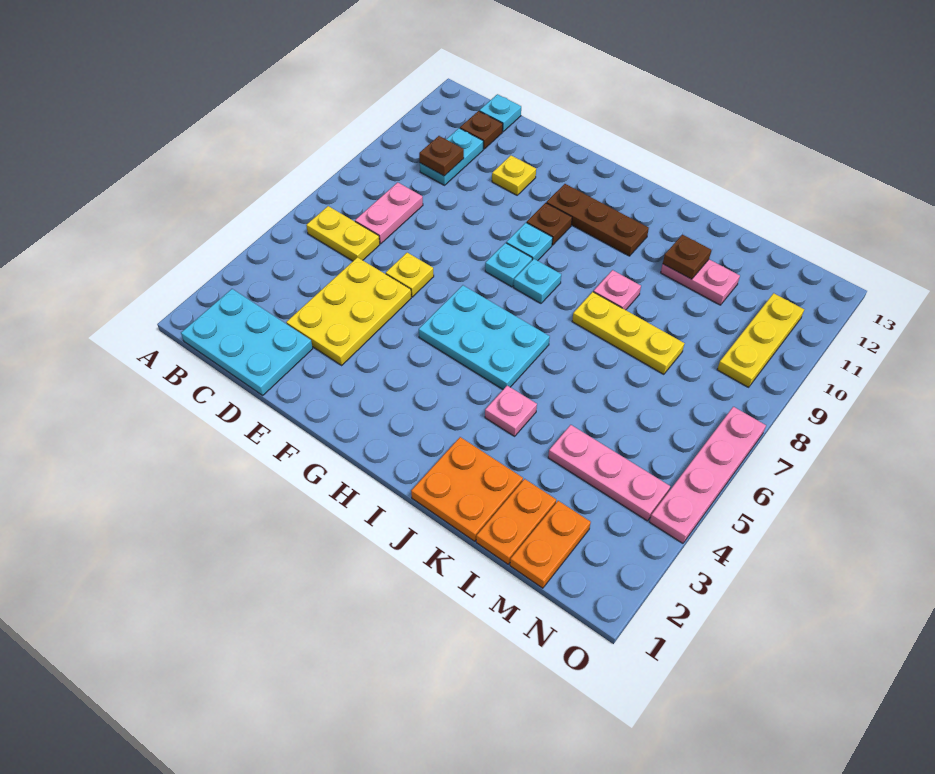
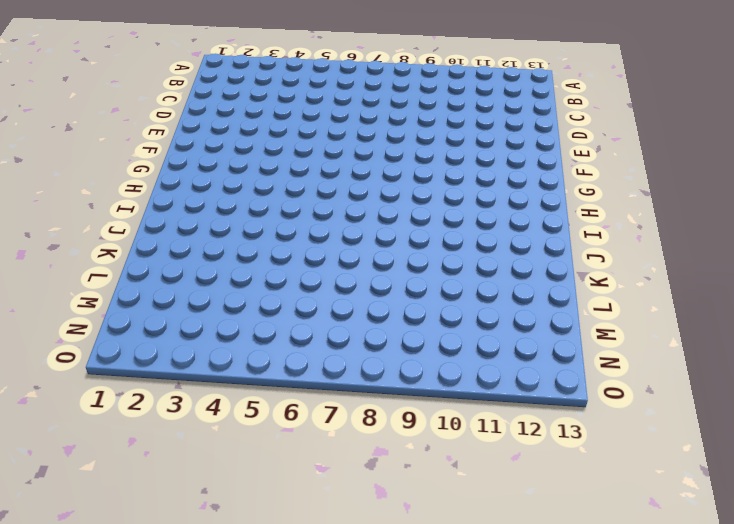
none -> cyan plate B1:D2 level 1
none -> yellow plate B6:C6 level 1
none -> pink plate C7:C8 level 1

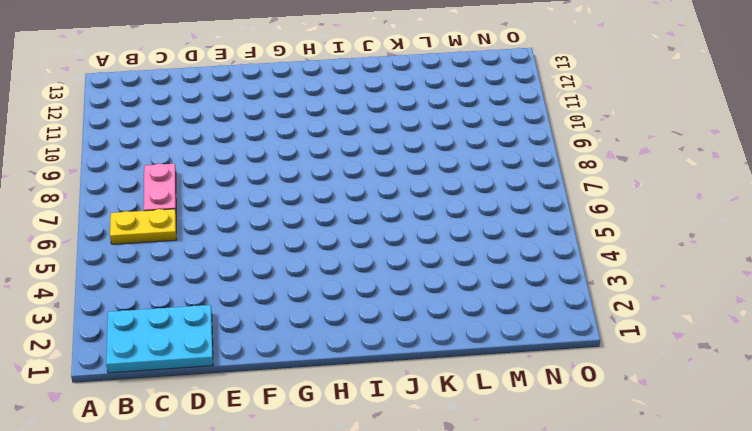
none -> cyan plate C10:C11 level 1
none -> brown plate C12 level 1
none -> cyan plate C13 level 1

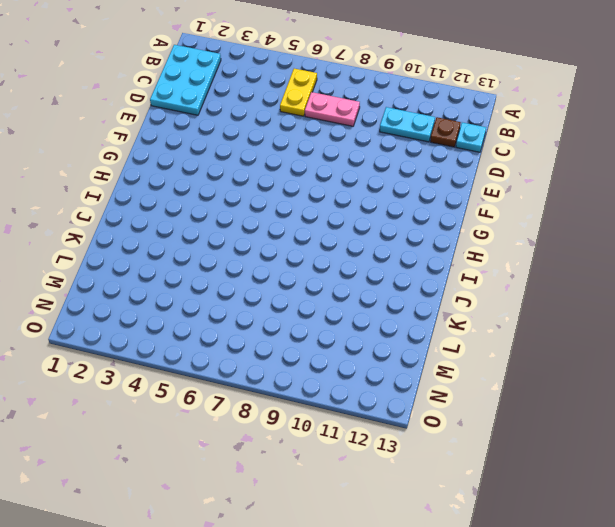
none -> yellow plate D3:E5 level 1
none -> yellow plate E6 level 1
none -> yellow plate E11 level 1

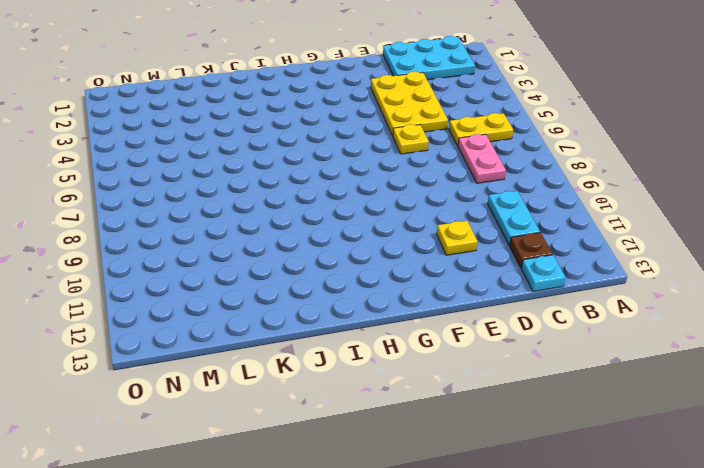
none -> cyan plate G5:I6 level 1
none -> cyan plate G8 level 1
none -> cyan plate G9 level 1

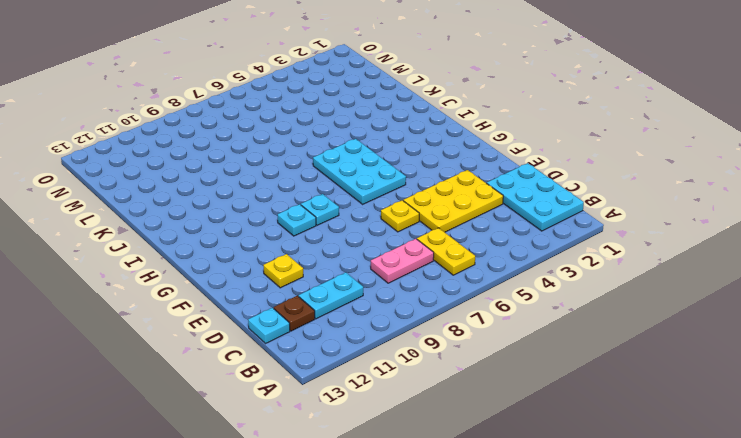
none -> brown plate G10 level 1
none -> brown plate G11:I11 level 1
none -> cyan plate H8 level 1

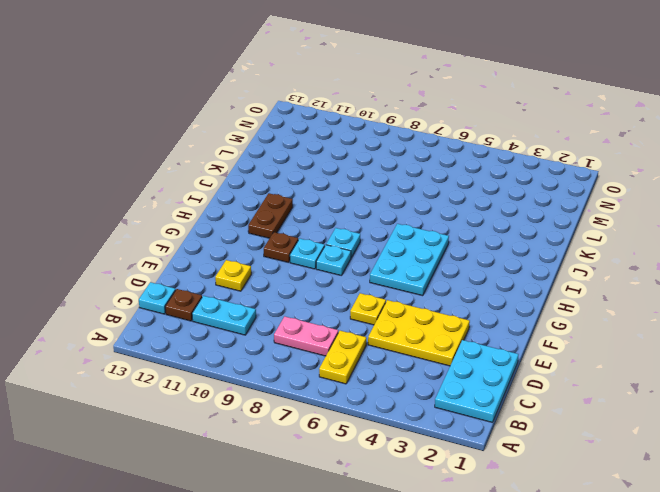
brown plate H11:I11 level 1 -> brown plate G11:I11 level 1
none -> orange plate J1:K2 level 1
none -> pink plate J4 level 1
none -> yellow plate J8:L8 level 1

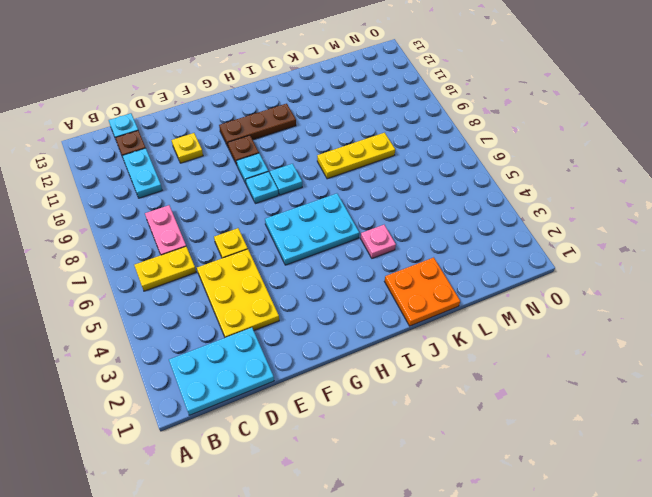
none -> pink plate J9 level 1
none -> pink plate K11:L11 level 1
none -> orange plate L1:L2 level 1

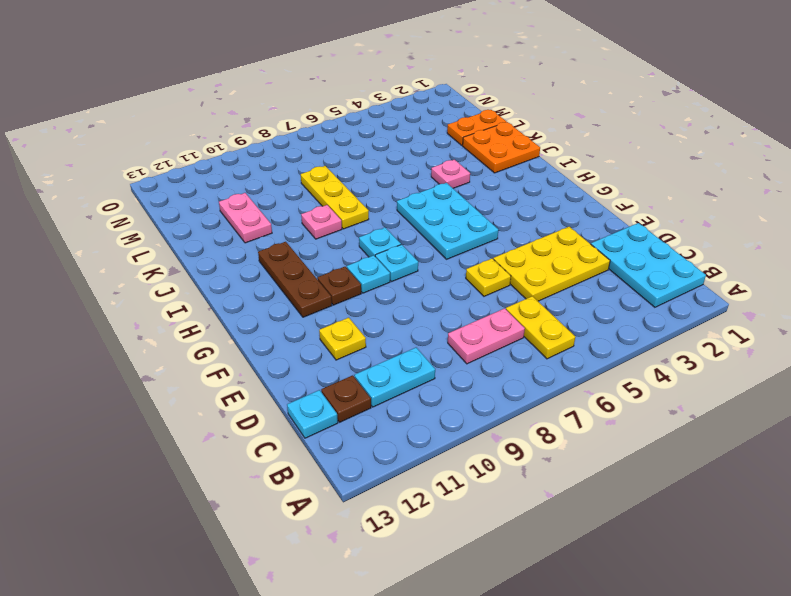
none -> pink plate L4:N4 level 1
none -> orange plate M1:M2 level 1
none -> yellow plate N9:N11 level 1

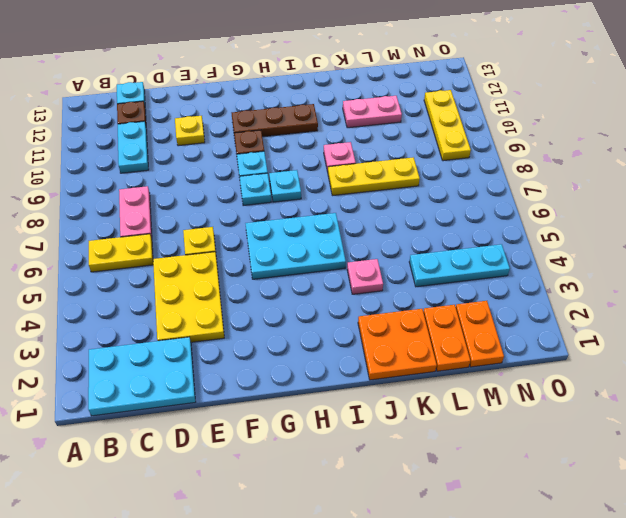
cyan plate L4:N4 level 1 -> pink plate L4:N4 level 1
none -> pink plate O4:O7 level 1
none -> brown plate C10 level 2
none -> brown plate K11 level 2

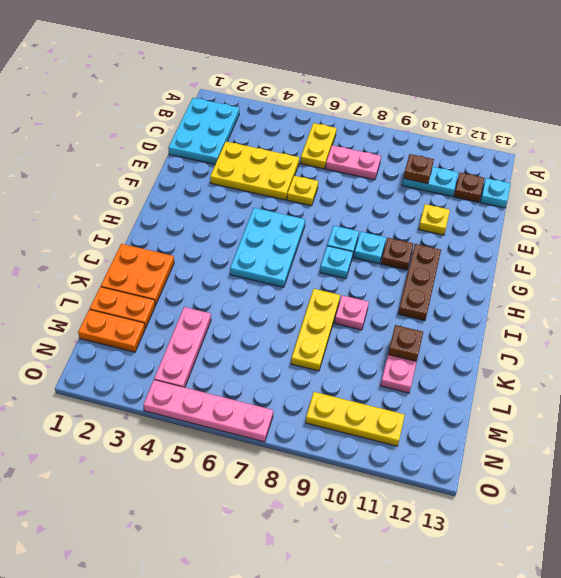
none -> pink plate J4 level 1

